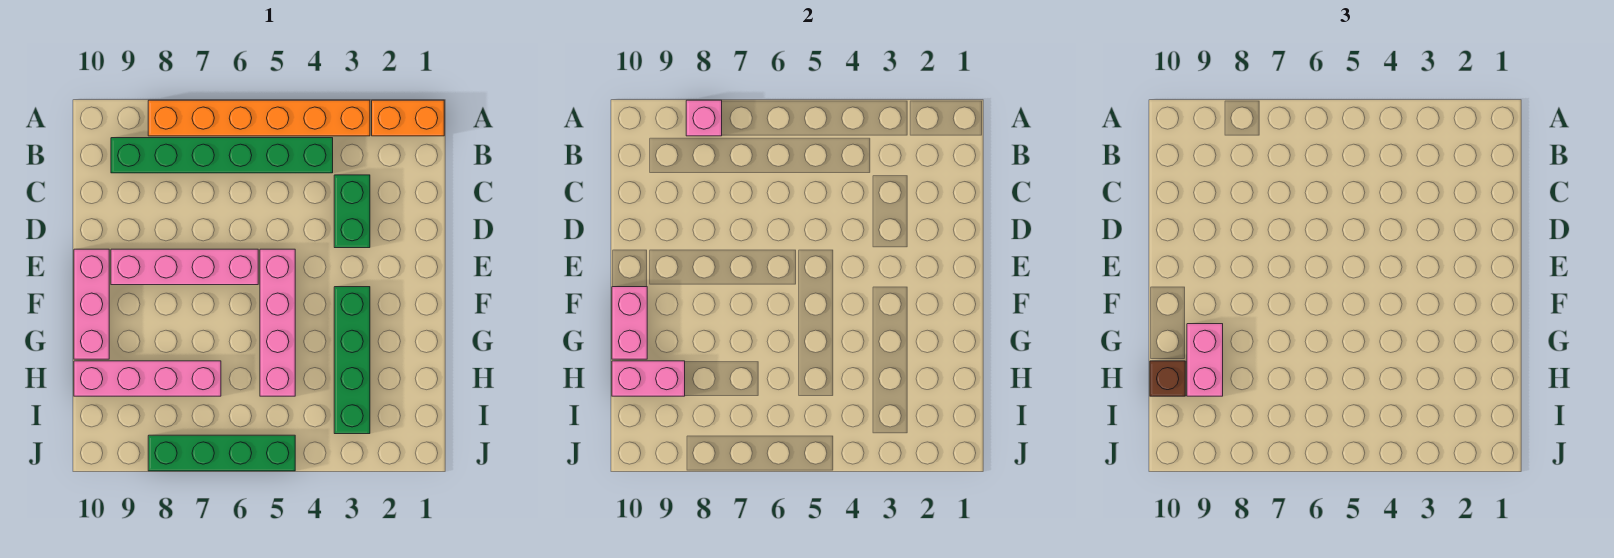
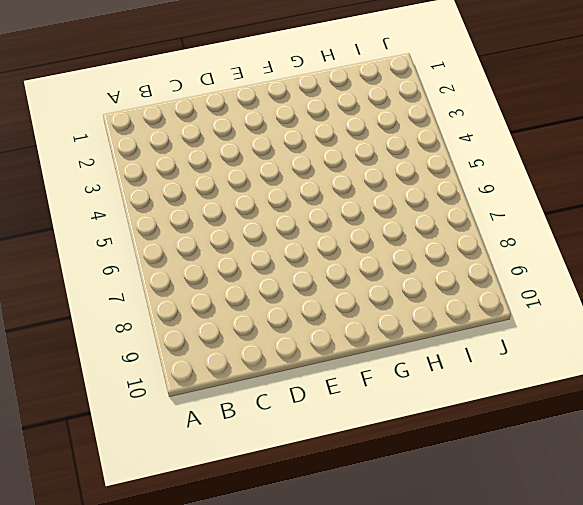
none -> orange brick A1:A2 level 1
none -> orange brick A3:A8 level 1
none -> green brick B4:B9 level 1

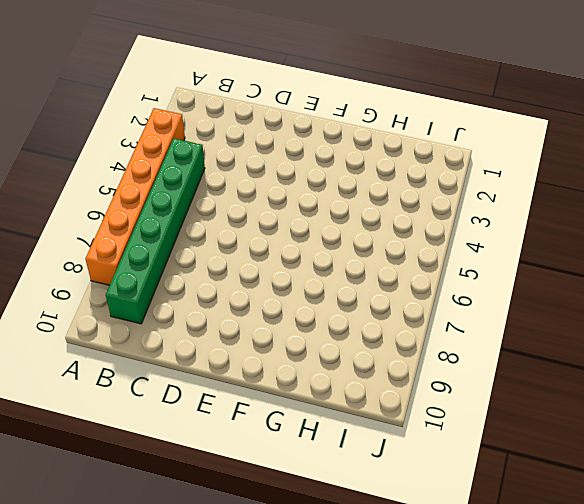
none -> orange brick A1:A2 level 1
none -> green brick C3:D3 level 1
none -> pink brick E5:H5 level 1

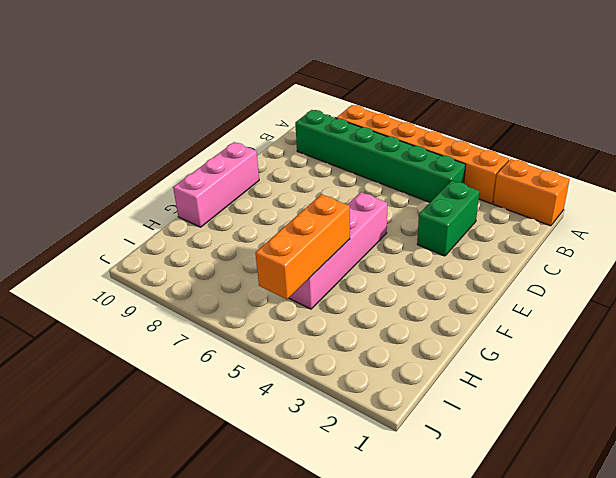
orange brick G5:I5 level 2 -> none
none -> pink brick E6:E9 level 1
none -> green brick F3:I3 level 1
none -> pink brick H7:H10 level 1

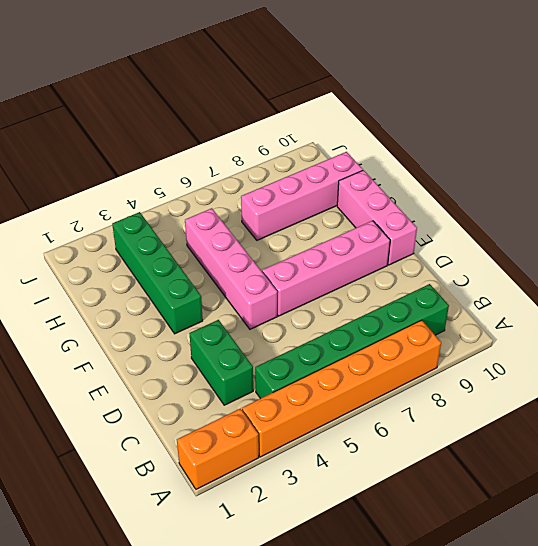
none -> green brick J5:J8 level 1
none -> pink brick A8 level 2
none -> pink brick F10:G10 level 2

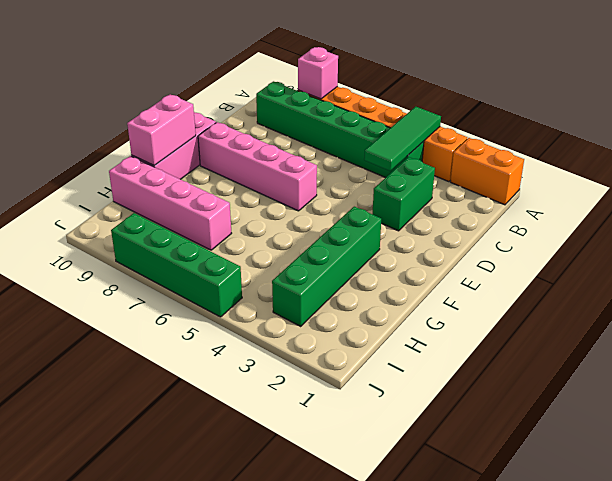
green tile A4:C4 level 2 -> none
none -> pink brick E5:H5 level 1
none -> pink brick H9:H10 level 2
none -> pink brick G9:H9 level 3

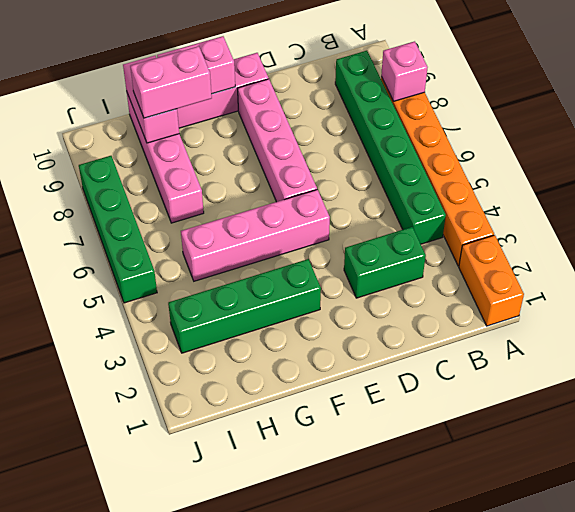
none -> brown brick H10 level 3

